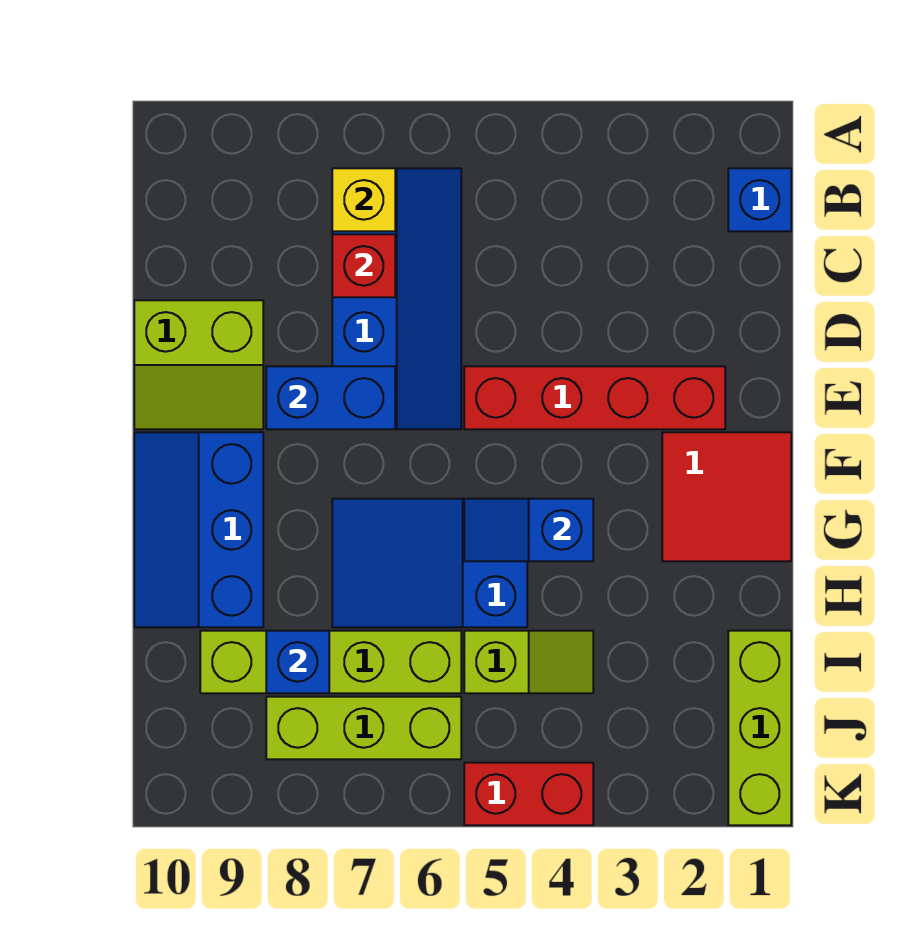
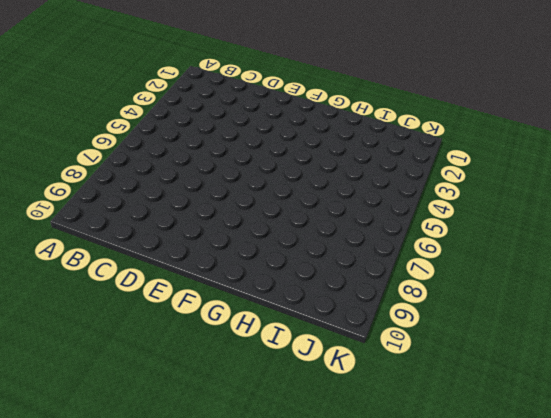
none -> blue brick B1 level 1
none -> blue slope B6:E7 level 1 top 7
none -> lime slope D9:E10 level 1 top D

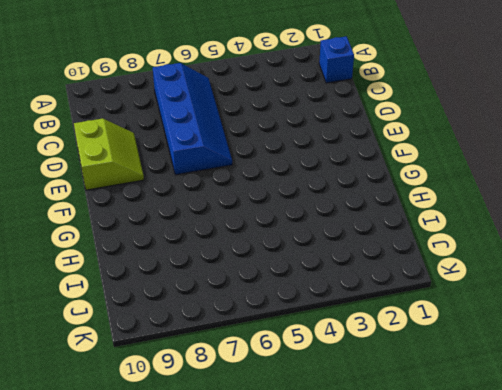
lime slope D9:E10 level 1 top 10 -> lime slope D9:E10 level 1 top D
none -> red brick E2:E5 level 1
none -> red tile F1:G2 level 1
none -> blue slope F9:H10 level 1 top 9

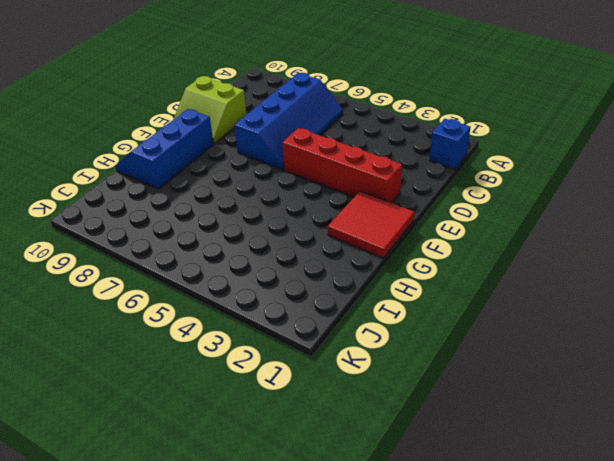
none -> blue slope G5:H7 level 1 top 5
none -> lime brick I1:K1 level 1
none -> lime slope I4:I5 level 1 top 5

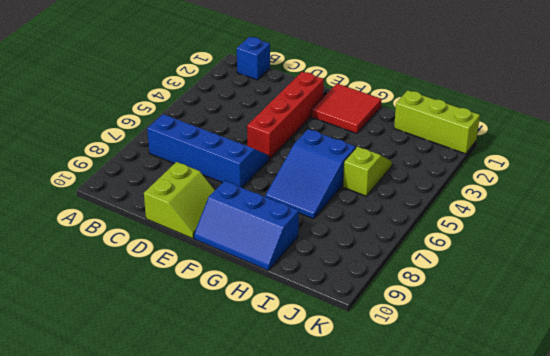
none -> lime brick I6:I9 level 1
none -> lime brick J6:J8 level 1
none -> red brick K4:K5 level 1

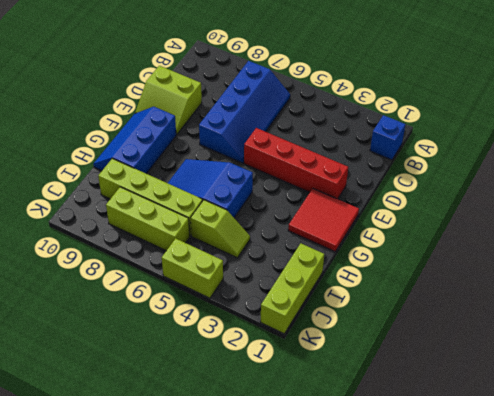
lime brick K4:K5 level 1 -> red brick K4:K5 level 1
none -> yellow brick B7 level 2
none -> red brick C7 level 2
none -> blue brick E7:E8 level 2

